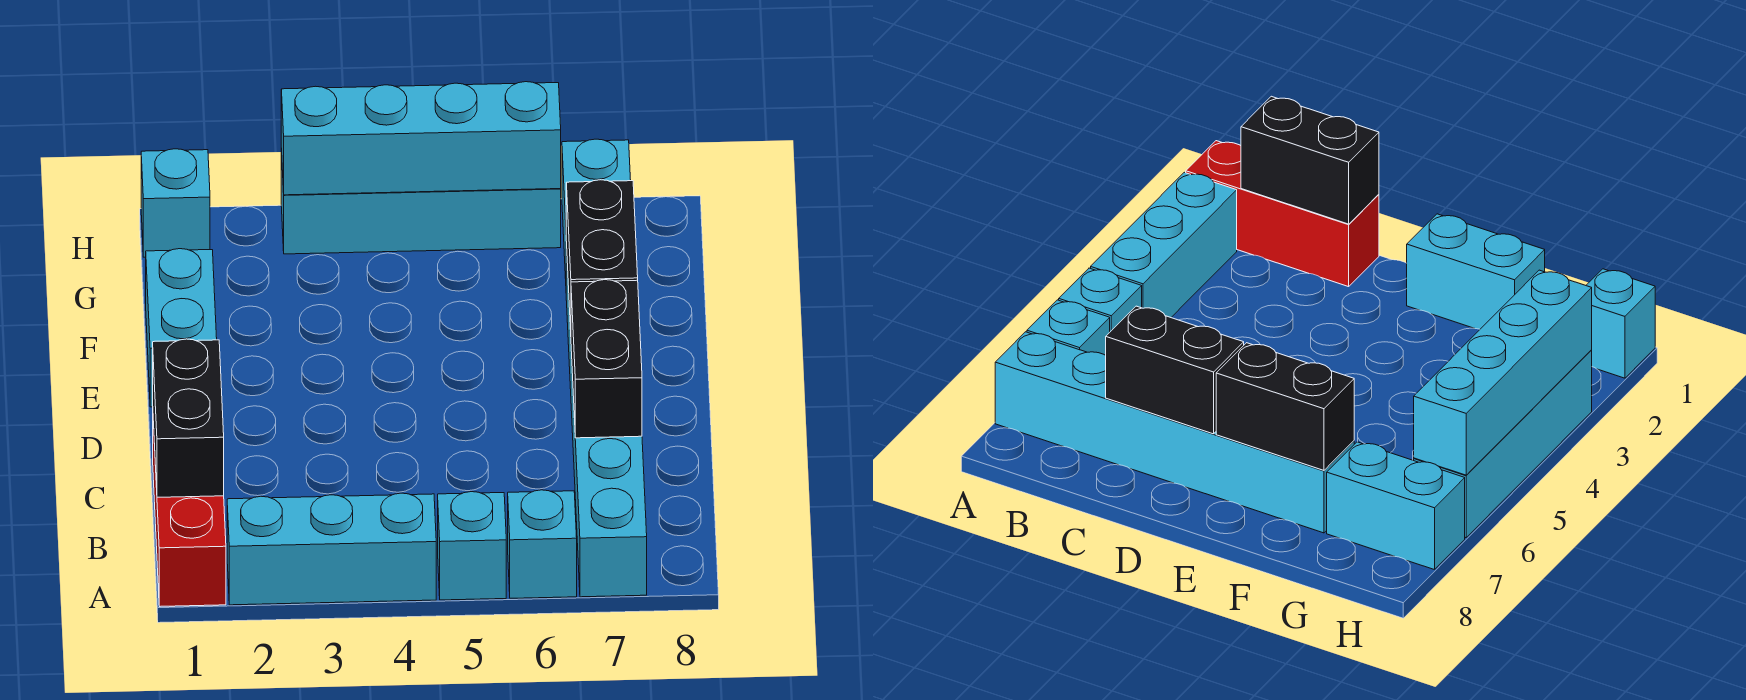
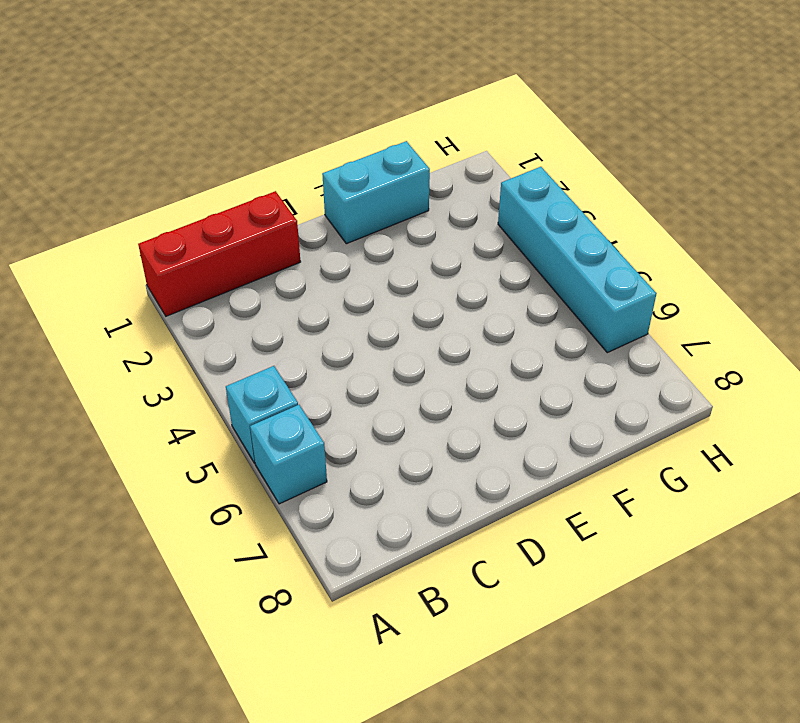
none -> cyan brick A2:A4 level 1
none -> cyan brick A7:F7 level 1
none -> cyan brick G7:H7 level 1

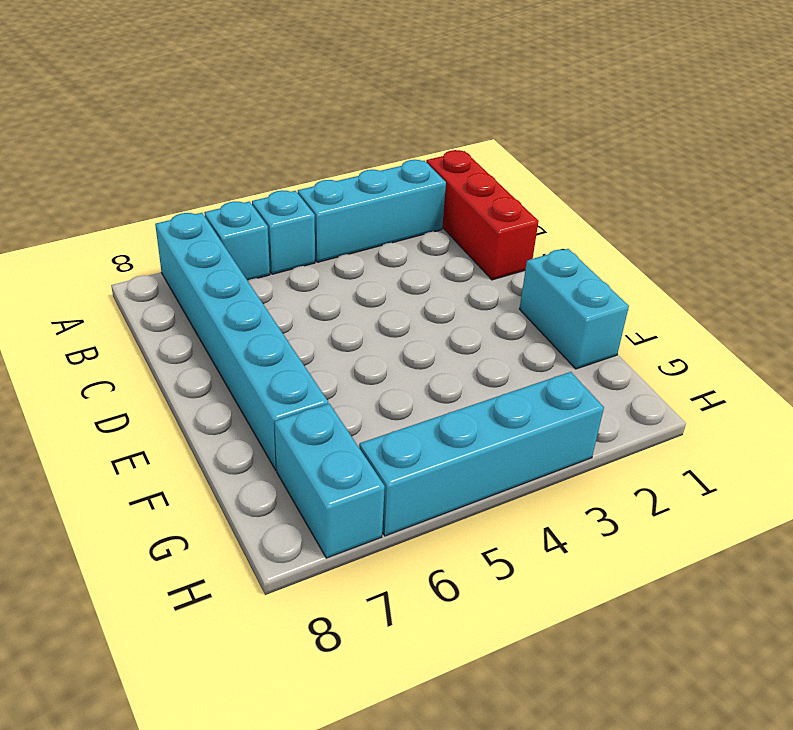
none -> cyan brick H1 level 1
none -> black brick B1:C1 level 2
none -> black brick C7:D7 level 2

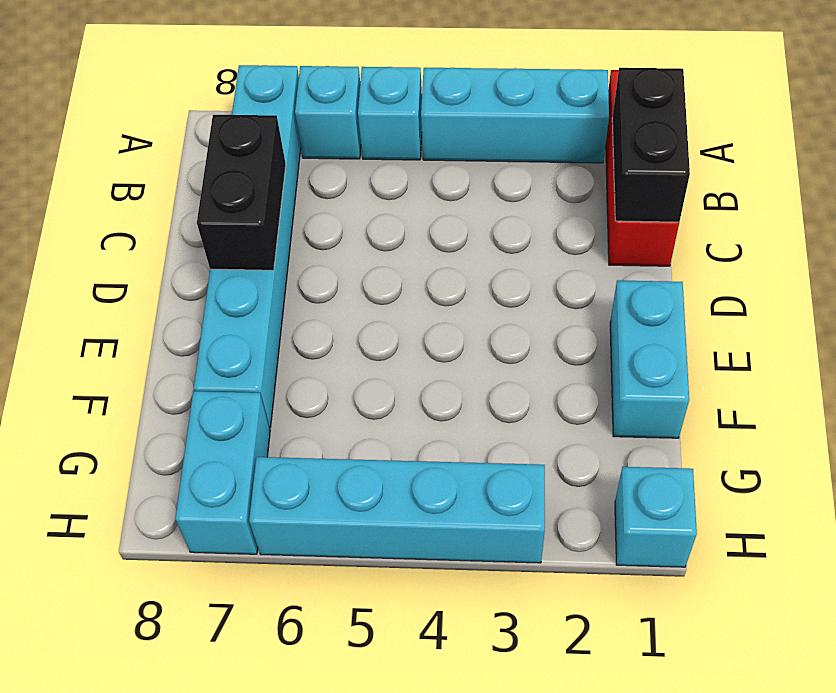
none -> black brick E7:F7 level 2
none -> cyan brick H3:H6 level 2

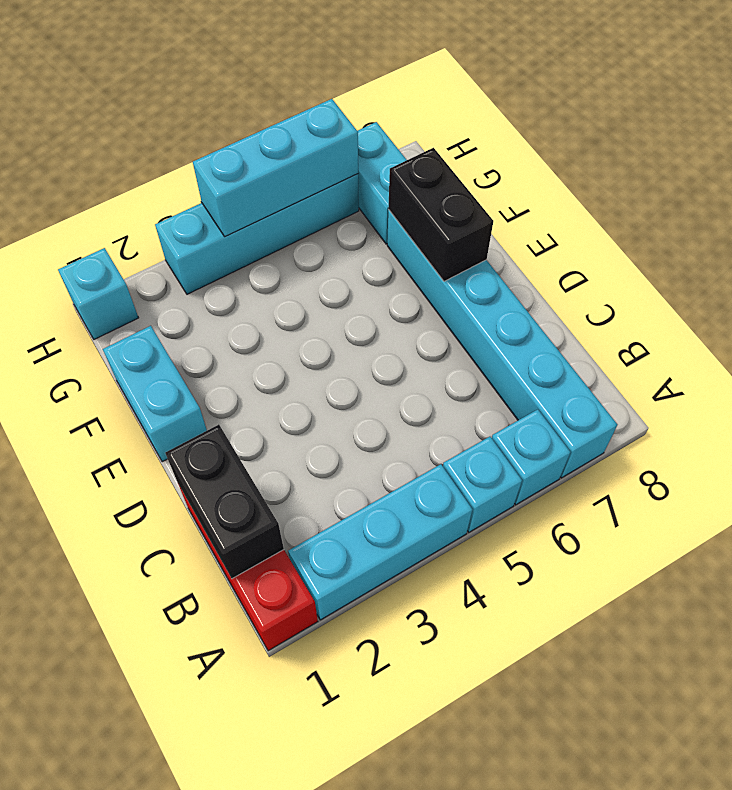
cyan brick H4:H6 level 2 -> cyan brick H3:H6 level 2
none -> black brick C7:D7 level 2

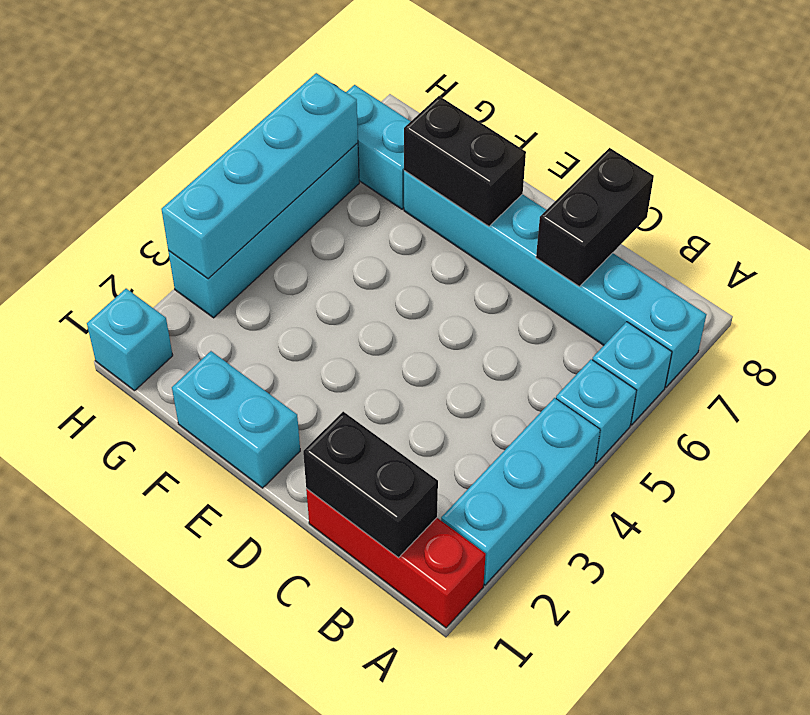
black brick C7:C8 level 2 -> black brick C7:D7 level 2

